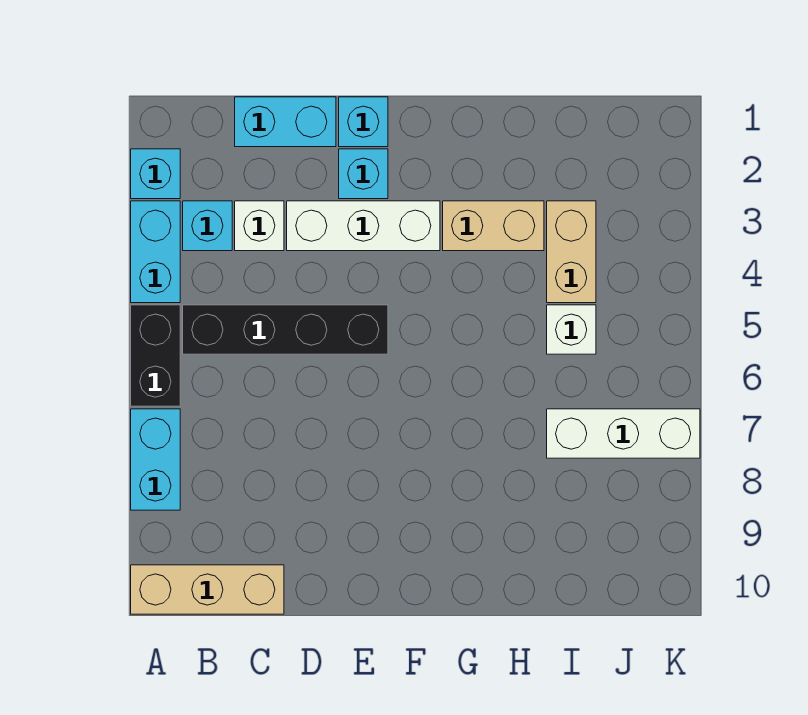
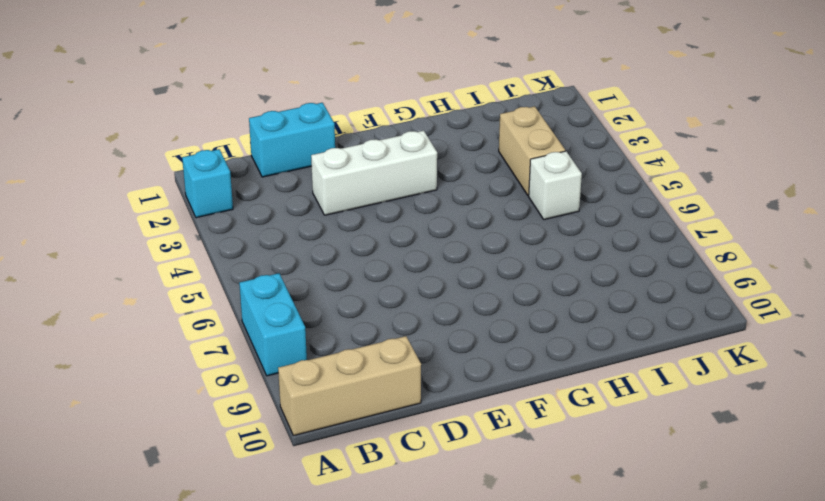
none -> cyan brick A3:A4 level 1
none -> black brick A5:A6 level 1
none -> cyan brick B3 level 1

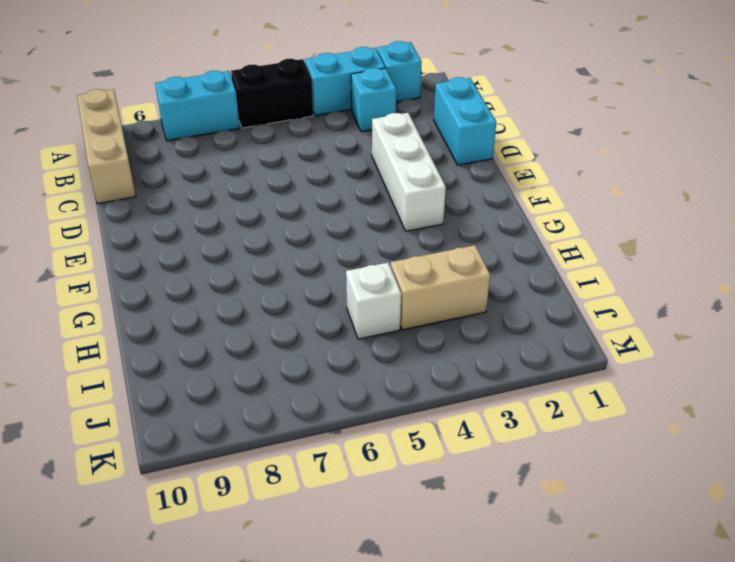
none -> black brick B5:E5 level 1
none -> white brick C3 level 1
none -> cyan brick E1 level 1

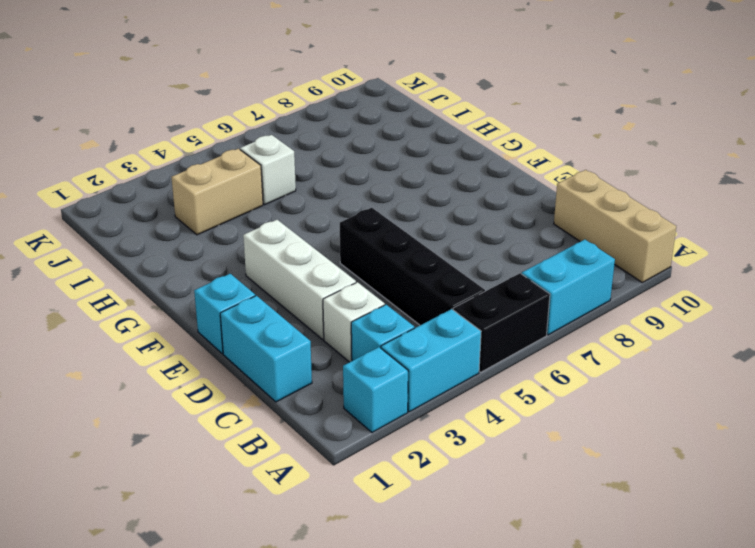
none -> cyan brick E2 level 1
none -> tan brick G3:H3 level 1
none -> white brick I7:K7 level 1

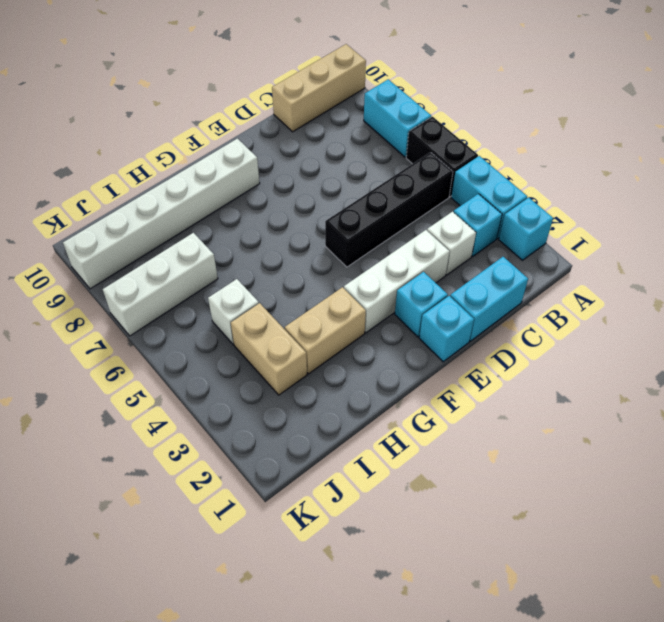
white brick F9:K9 level 1 -> none

